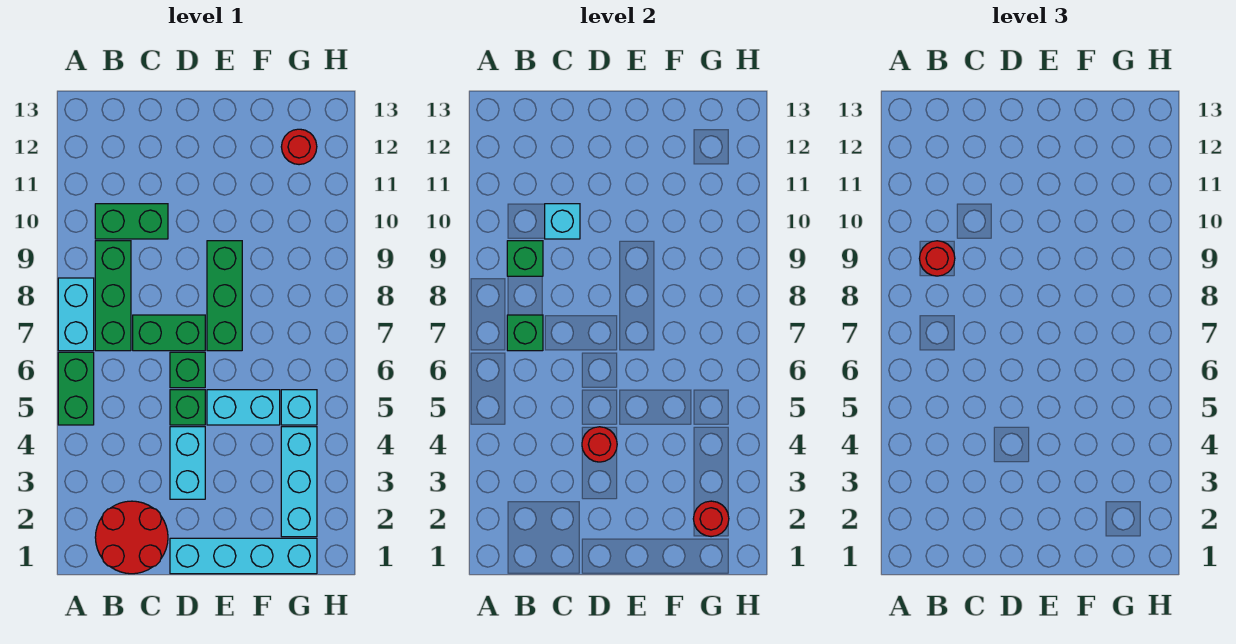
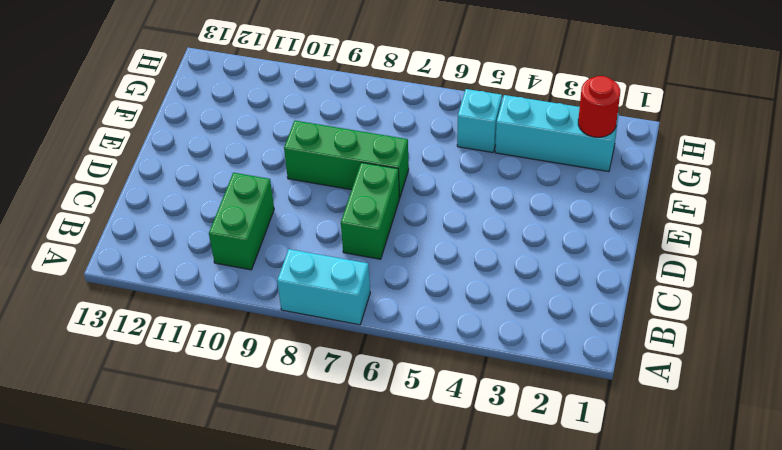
none -> green brick A5:A6 level 1
none -> red round brick B1:C2 level 1
none -> green brick B7:B9 level 1

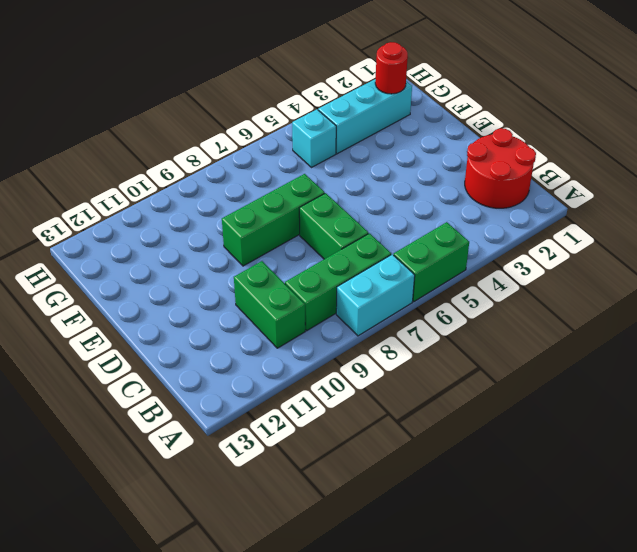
none -> cyan brick D1:G1 level 1
none -> cyan brick D3:D4 level 1
none -> green brick D5 level 1

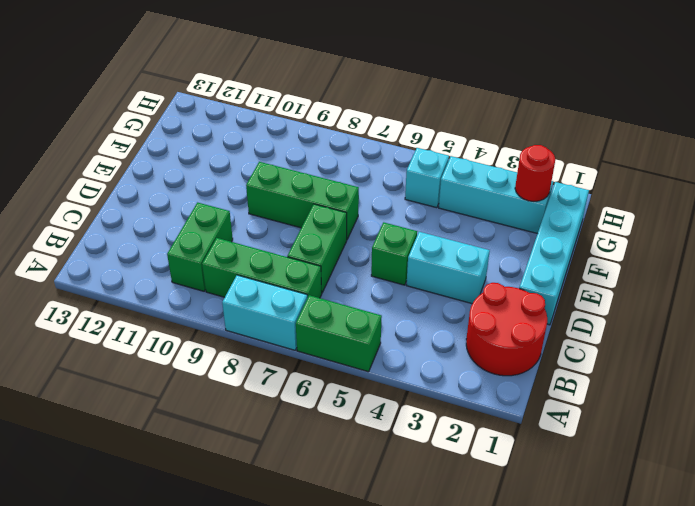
none -> green brick D6 level 1
none -> cyan brick E5:F5 level 1
none -> red round brick G12 level 1

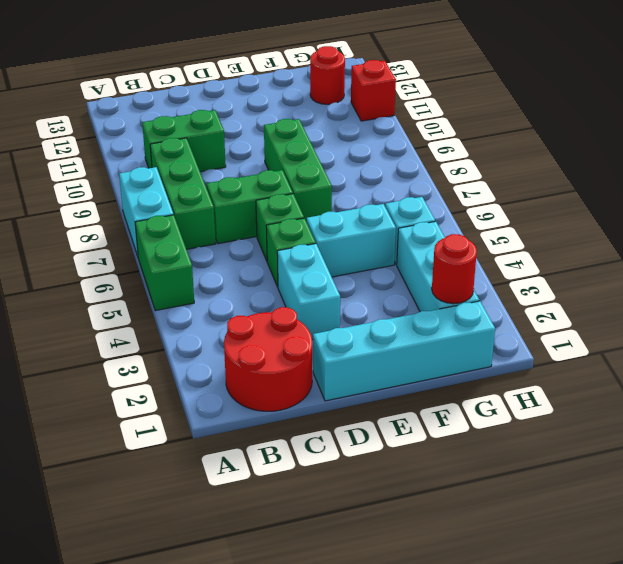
red brick H11 level 1 -> none
none -> green brick B7 level 2
none -> green brick B9 level 2
none -> cyan brick C10 level 2

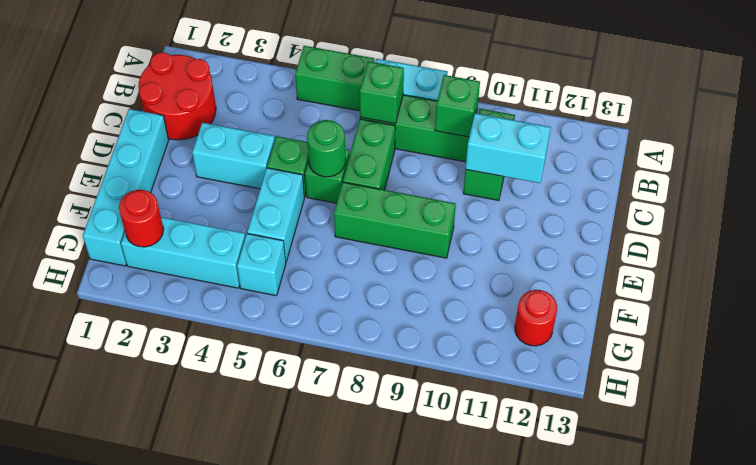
cyan brick C10:C11 level 2 -> cyan brick C10 level 2
green round brick D6 level 2 -> none
none -> red round brick D4 level 2
none -> red round brick B9 level 3

